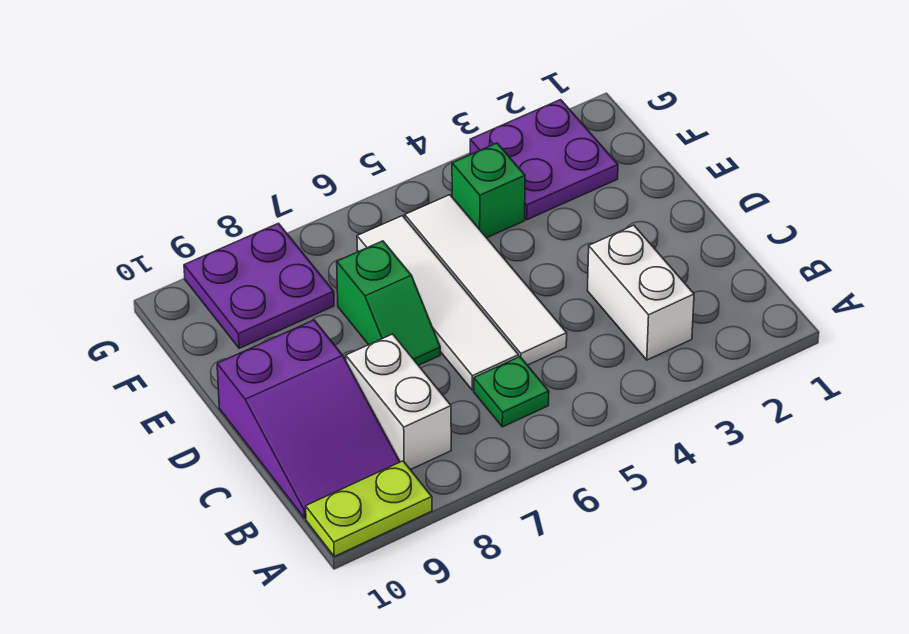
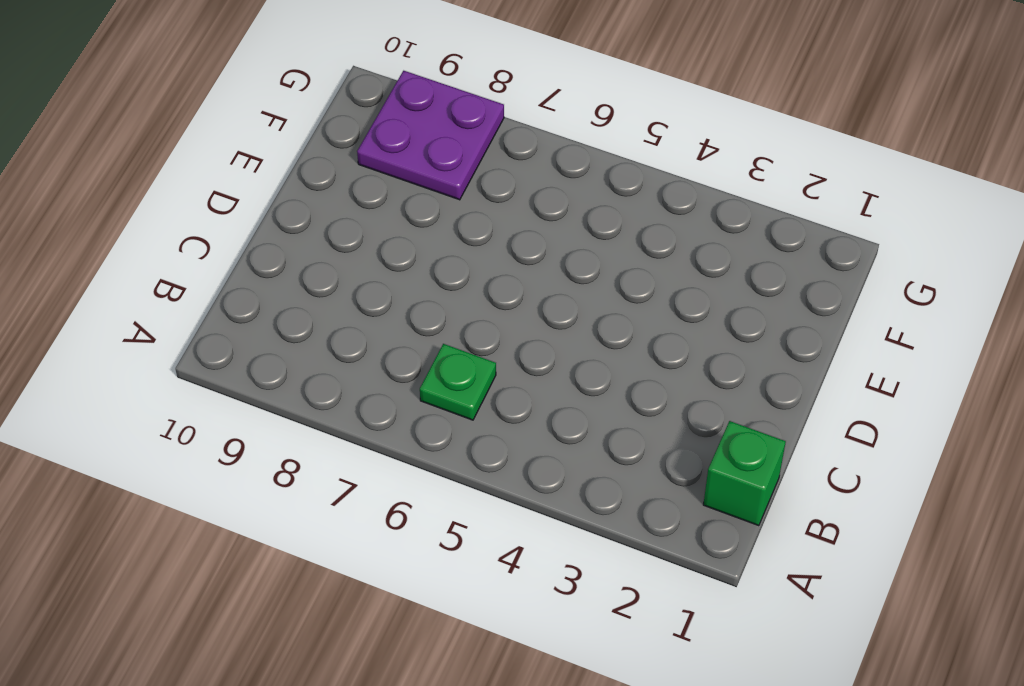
green brick B1 level 1 -> green brick F4 level 1
none -> lime plate A9:A10 level 1
none -> white brick B3:C3 level 1

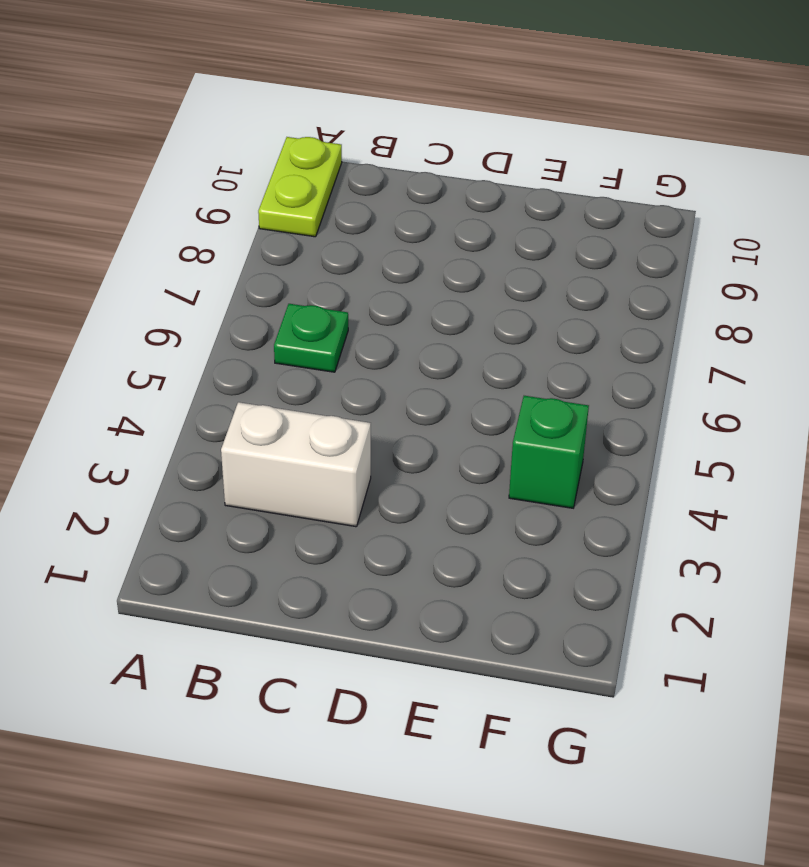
none -> white brick B8:C8 level 1
none -> purple slope B9:D10 level 1 top D

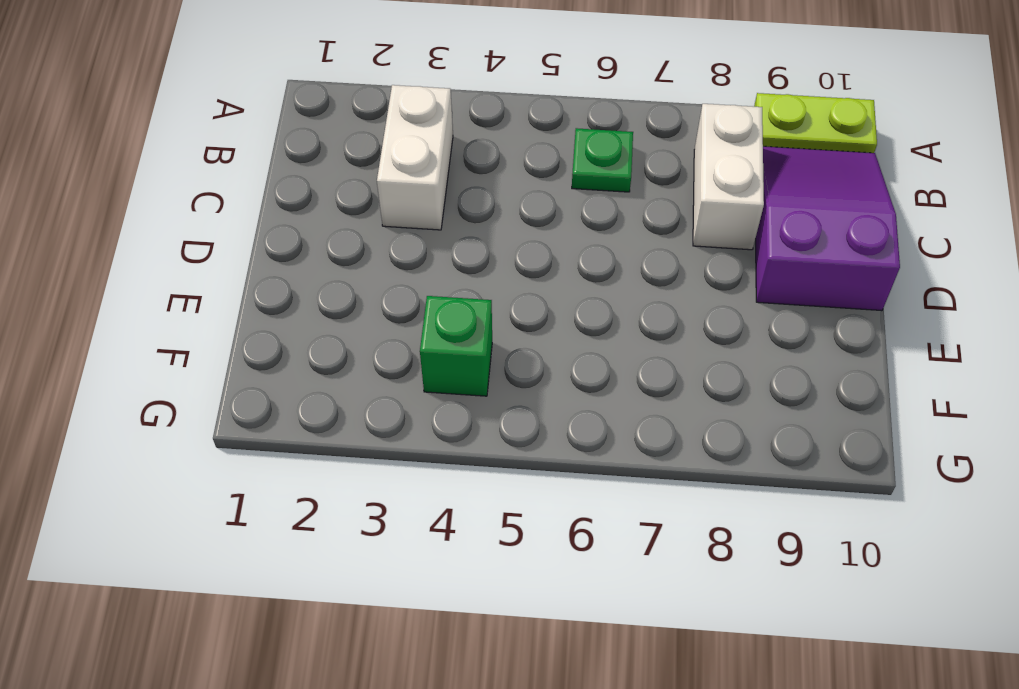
none -> white tile C5:F5 level 1
none -> white tile C6:F6 level 1

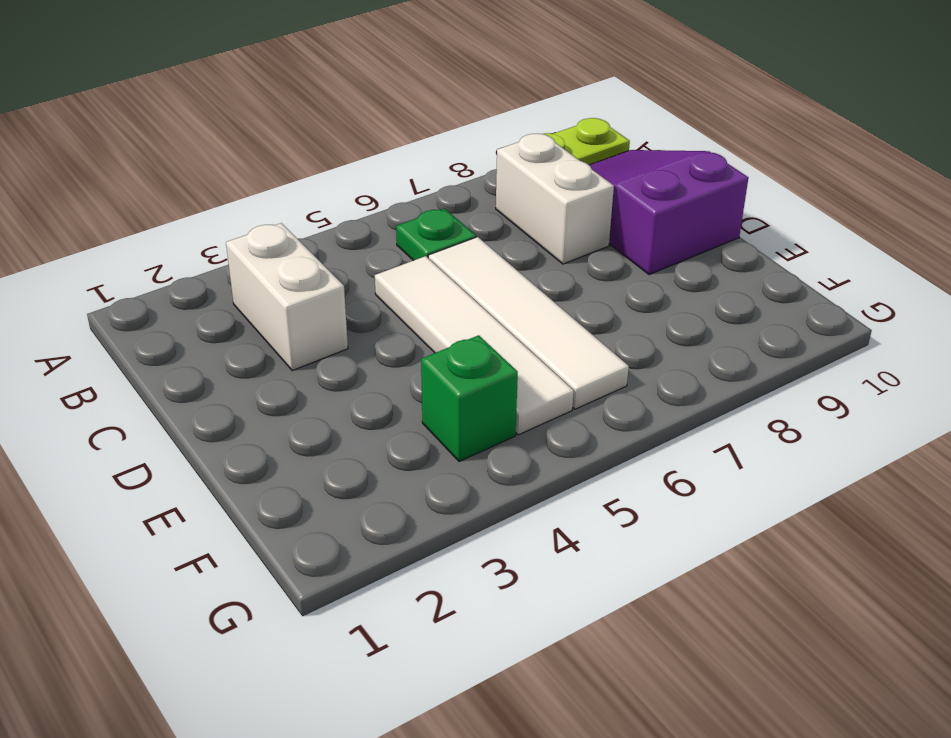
none -> green slope D7:E7 level 1 top E
none -> purple plate F2:G3 level 1

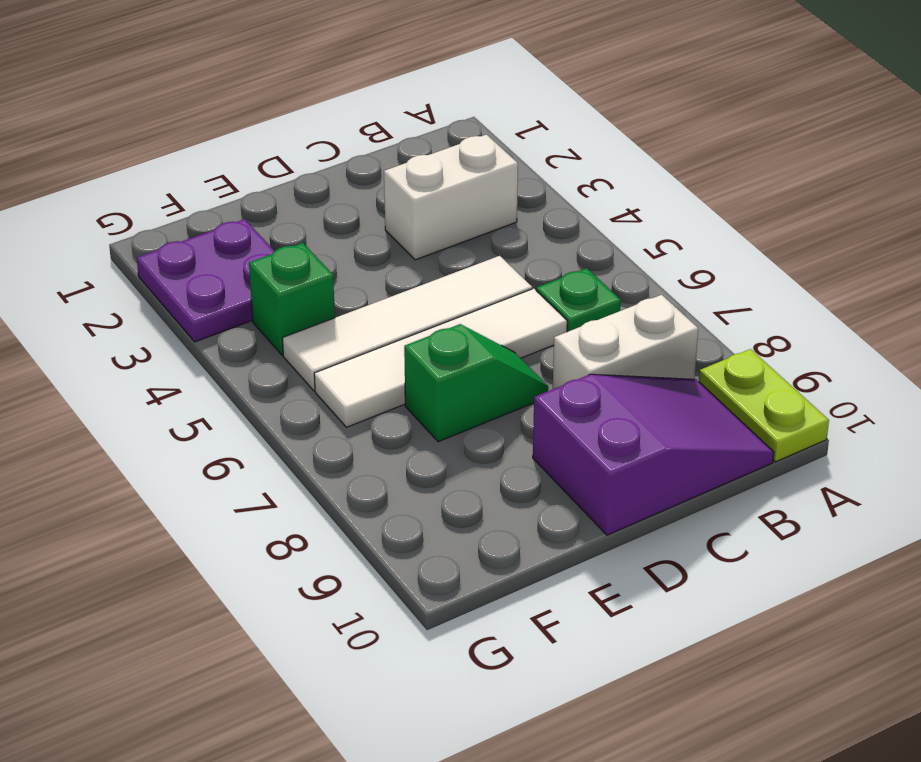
none -> purple plate F8:G9 level 1

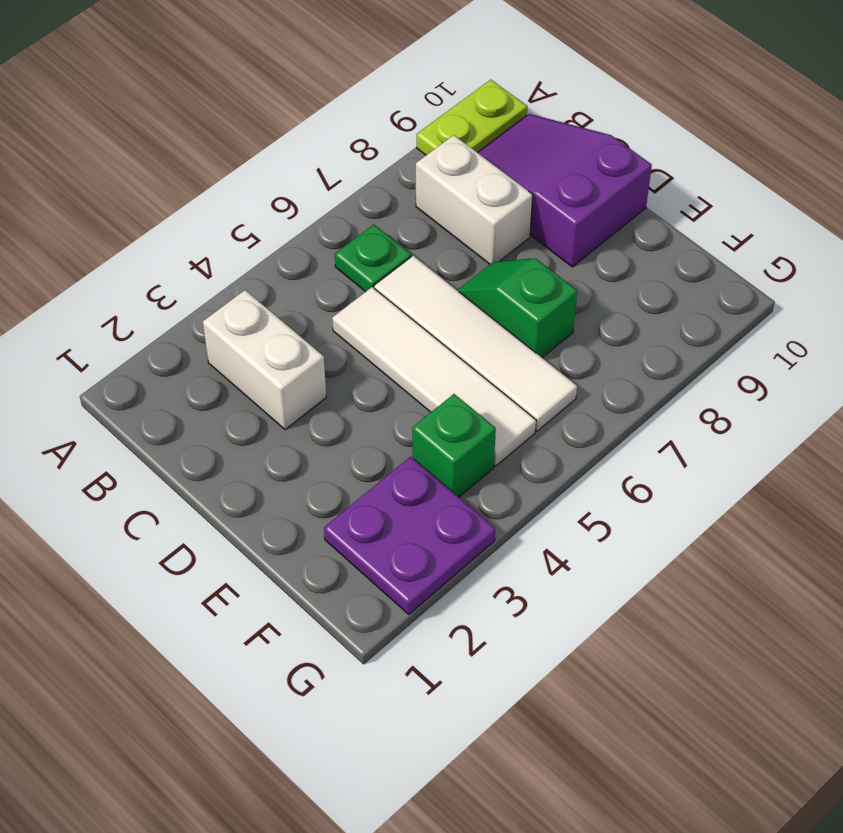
none -> purple plate F8:G9 level 1

